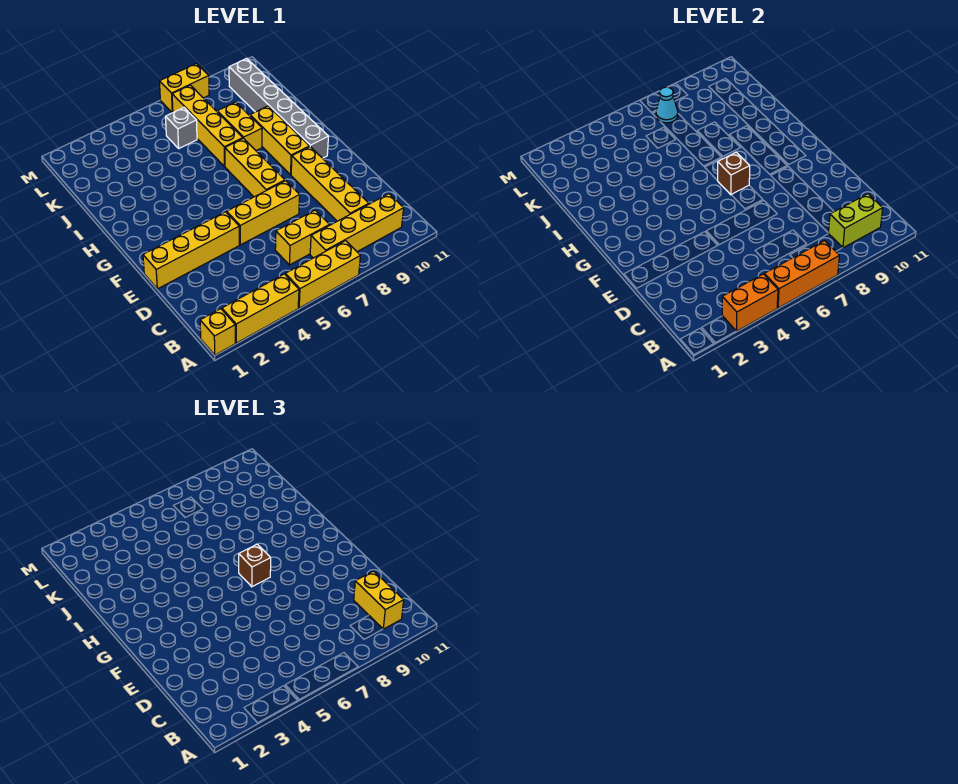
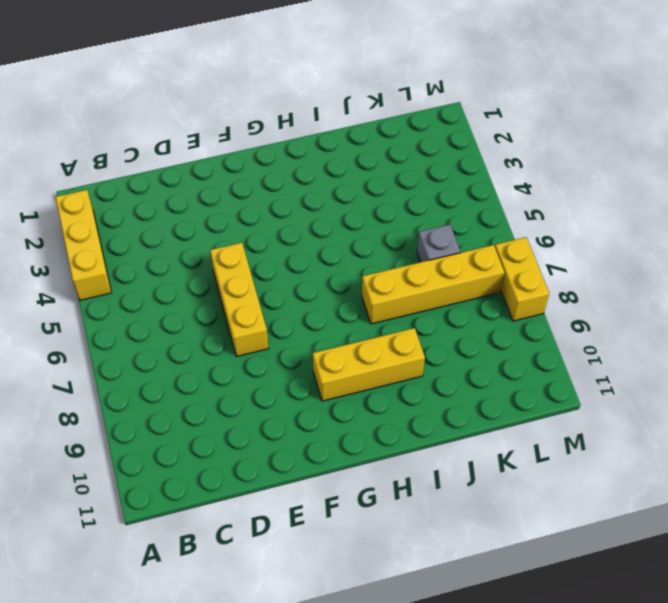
none -> yellow brick A1 level 1
none -> yellow brick A5:A7 level 1
none -> yellow brick B7:B10 level 1

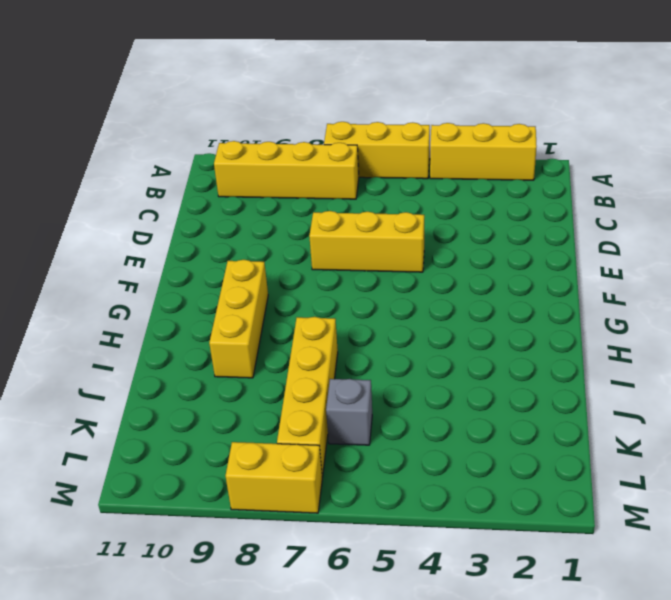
none -> yellow brick A1 level 1
none -> yellow brick C6:C7 level 1
none -> yellow brick C9:F9 level 1

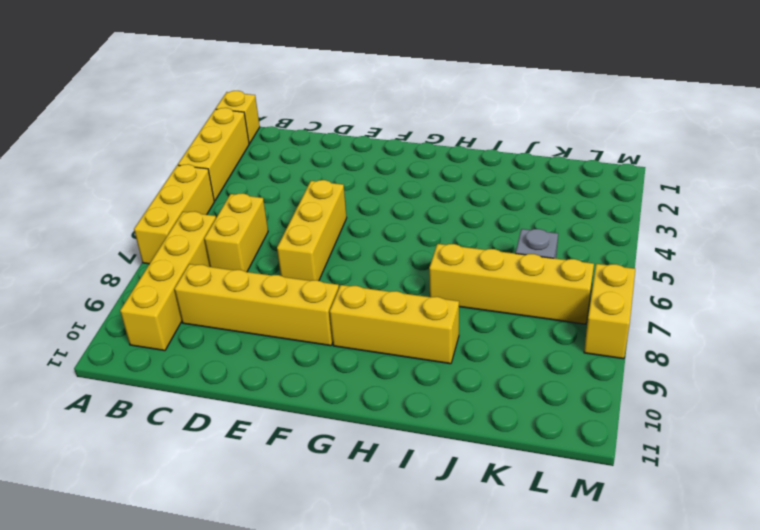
none -> yellow brick E1:E4 level 1
none -> yellow brick F7:H7 level 1
none -> grey brick G10:L10 level 1

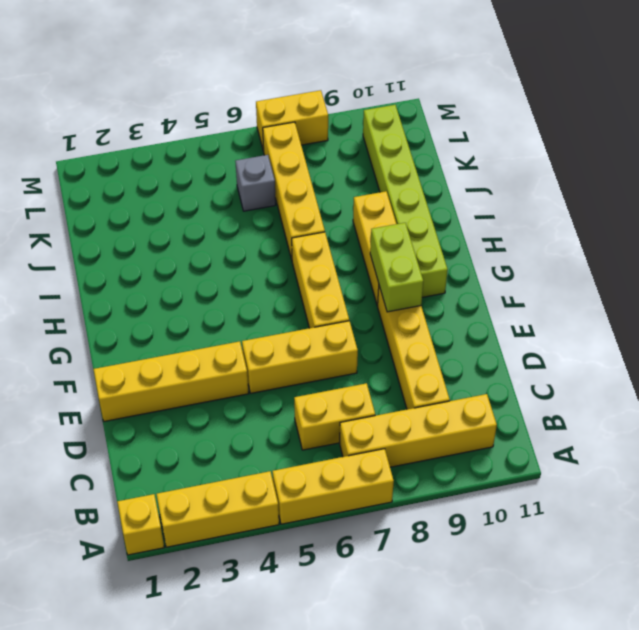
lime brick F9:G9 level 2 -> lime brick B9:B10 level 2
lime brick G10:L10 level 1 -> grey brick G10:L10 level 1
none -> yellow brick I8:J8 level 1
none -> orange brick A3:A4 level 2
none -> orange brick A5:A7 level 2

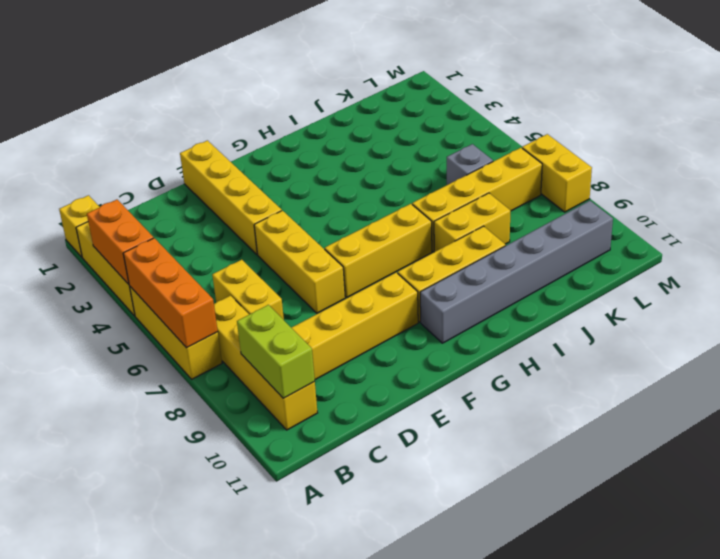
none -> brown brick G7 level 2
none -> cyan cone L7 level 2
none -> yellow brick B10:C10 level 3

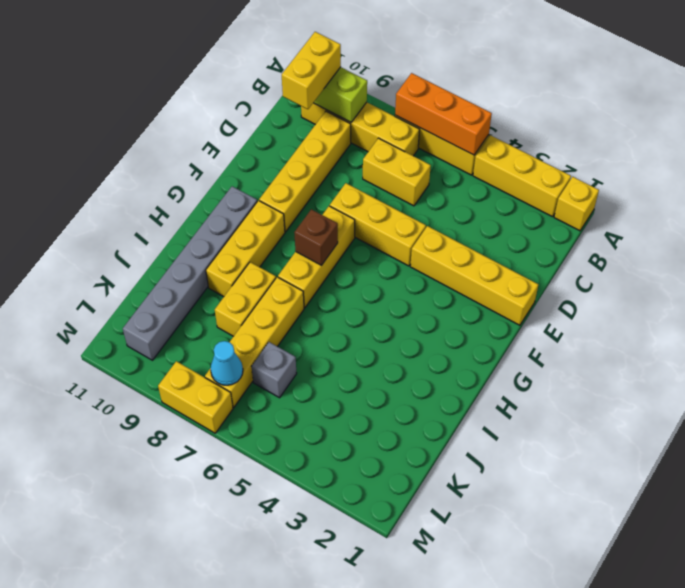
none -> orange brick A3:A4 level 2
none -> brown brick G7 level 3

